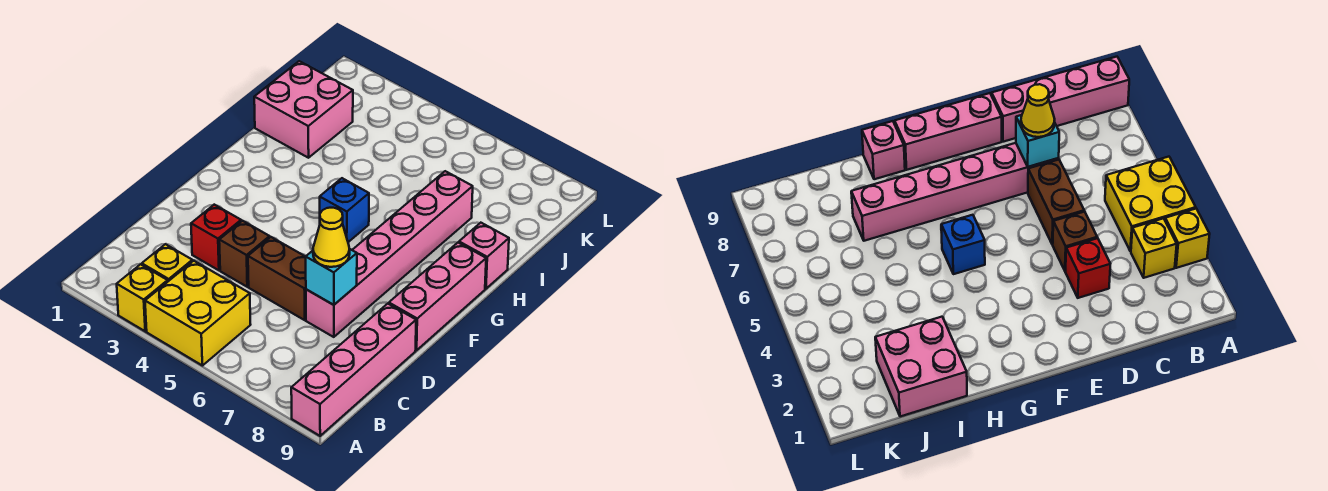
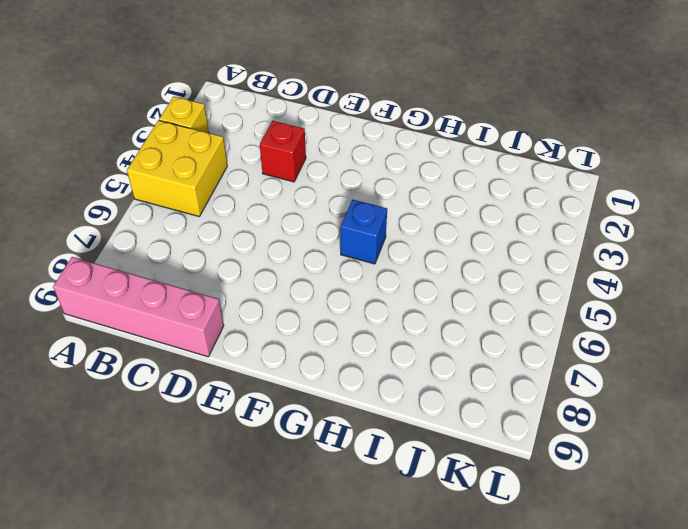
none -> yellow brick B3 level 1
none -> brown brick D4 level 1
none -> brown brick D5:D6 level 1

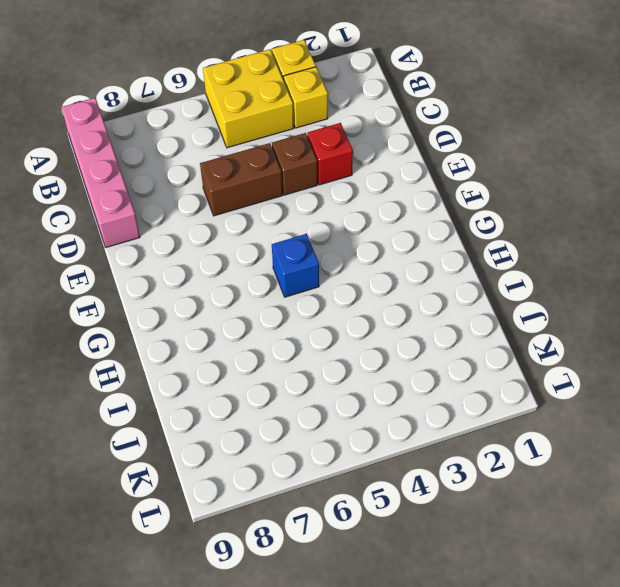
none -> pink brick D7:I7 level 1
none -> pink brick E9:G9 level 1
none -> pink brick H9 level 1

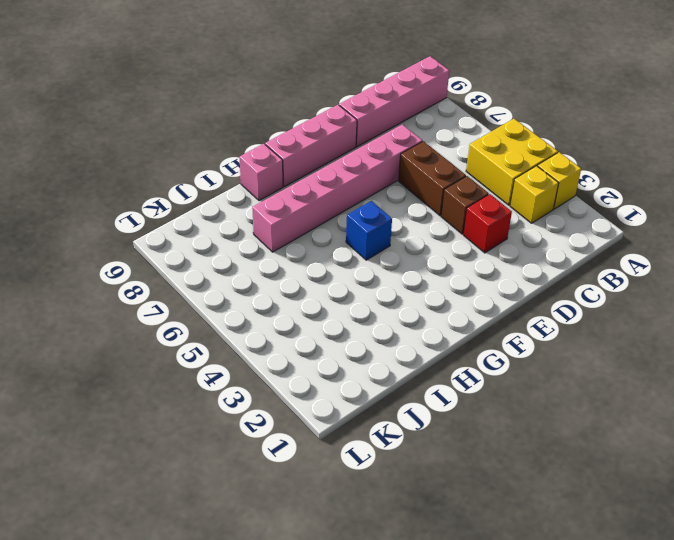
none -> pink brick I1:J2 level 1
none -> cyan brick D7 level 2
none -> yellow cone D7 level 3

